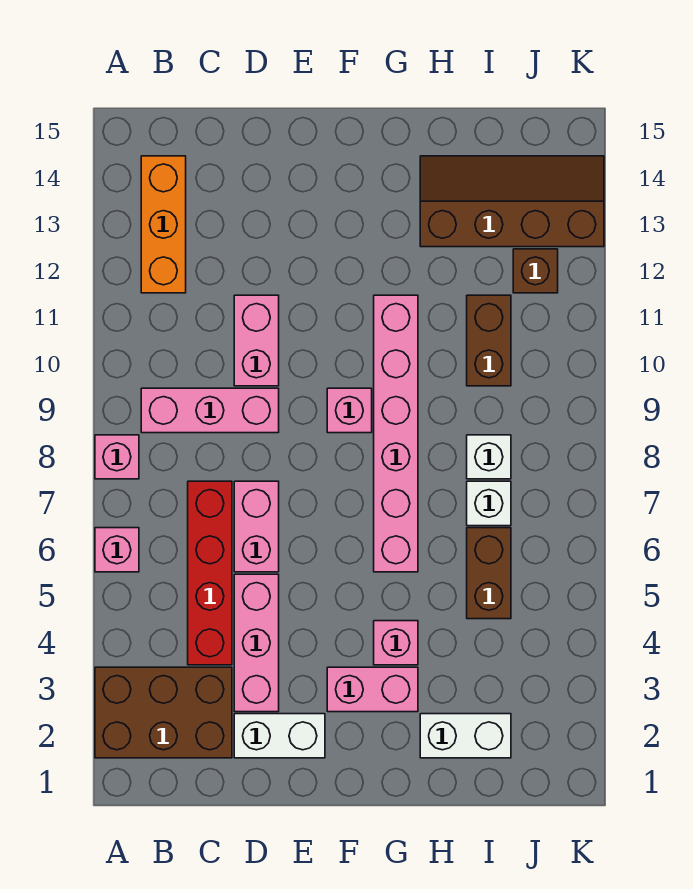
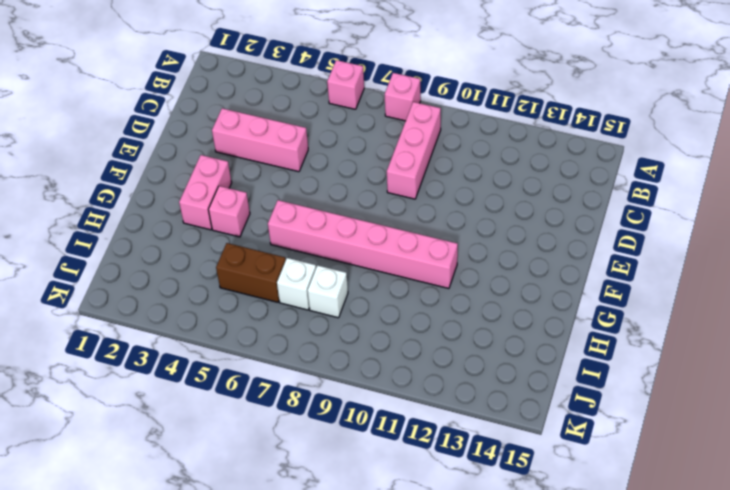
none -> brown brick A2:C3 level 1
none -> orange brick B12:B14 level 1
none -> red brick C4:C7 level 1

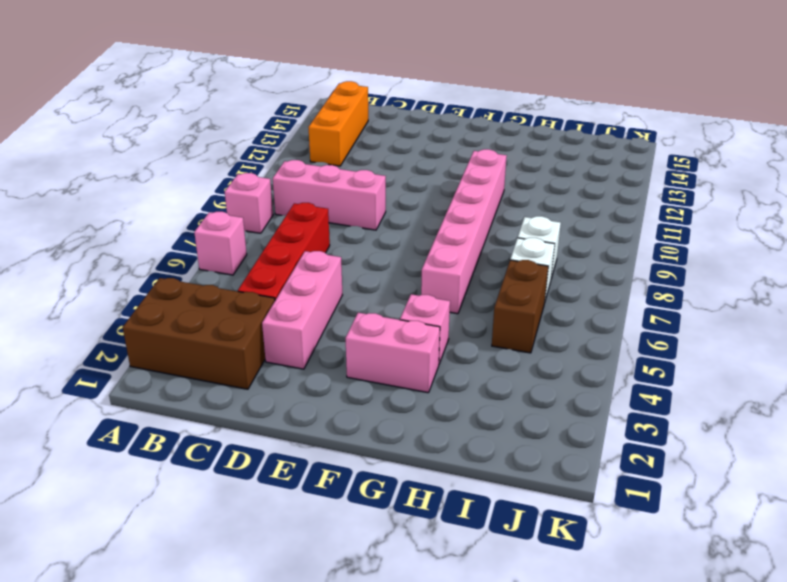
none -> white brick D2:E2 level 1
none -> pink brick D6:D7 level 1
none -> pink brick D10:D11 level 1

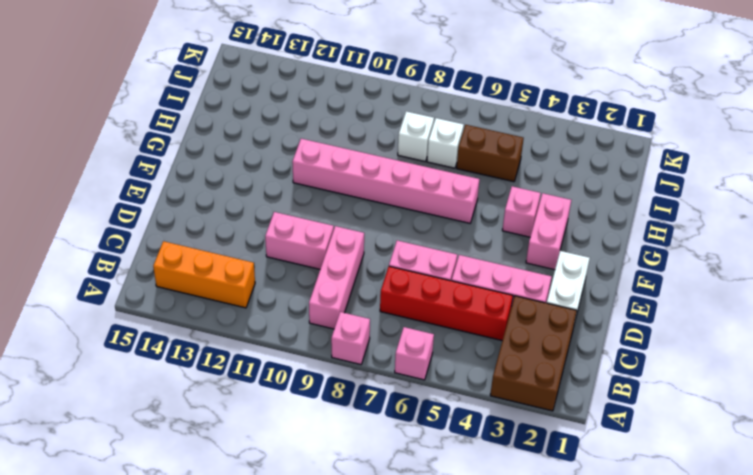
none -> pink brick F9 level 1
none -> white brick H2:I2 level 1
none -> brown slope H13:K14 level 1 top 13

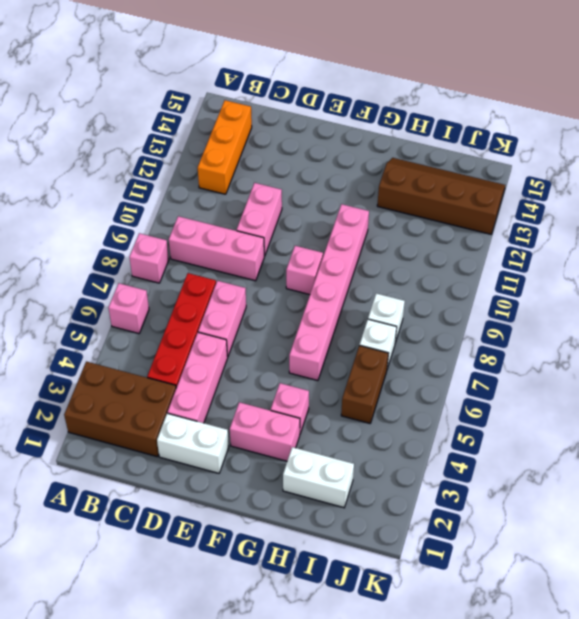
none -> brown brick I10:I11 level 1
none -> brown brick J12 level 1

